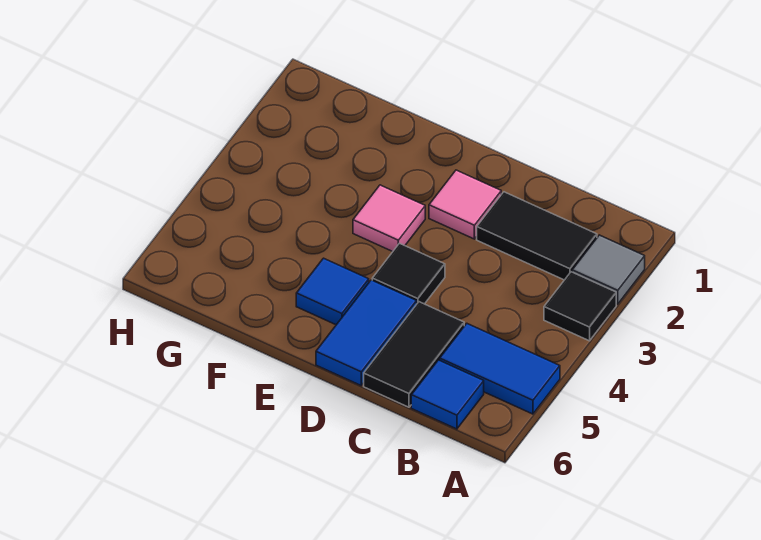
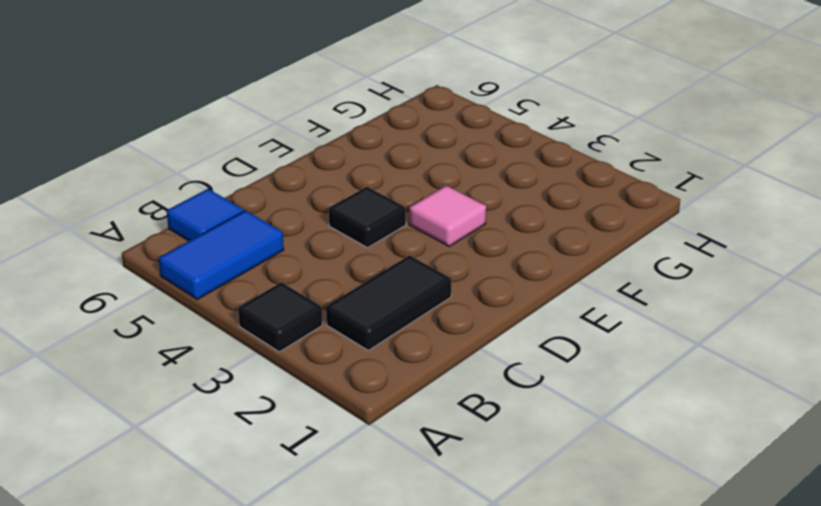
none -> grey tile A2 level 1
none -> black tile C5:C6 level 1

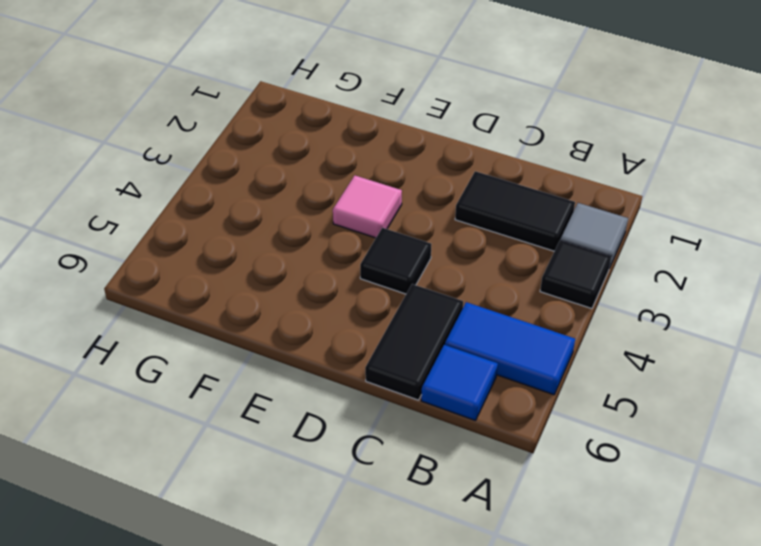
none -> pink tile D2 level 1
none -> blue tile D5:D6 level 1

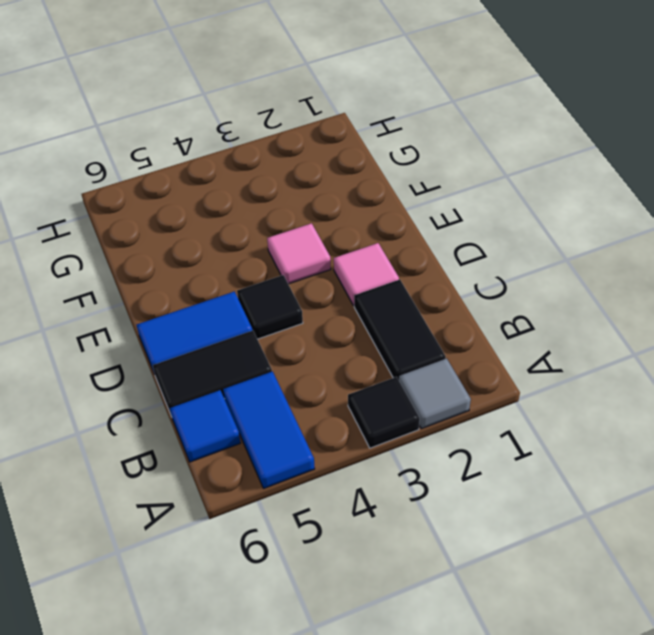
none -> blue tile E5 level 1

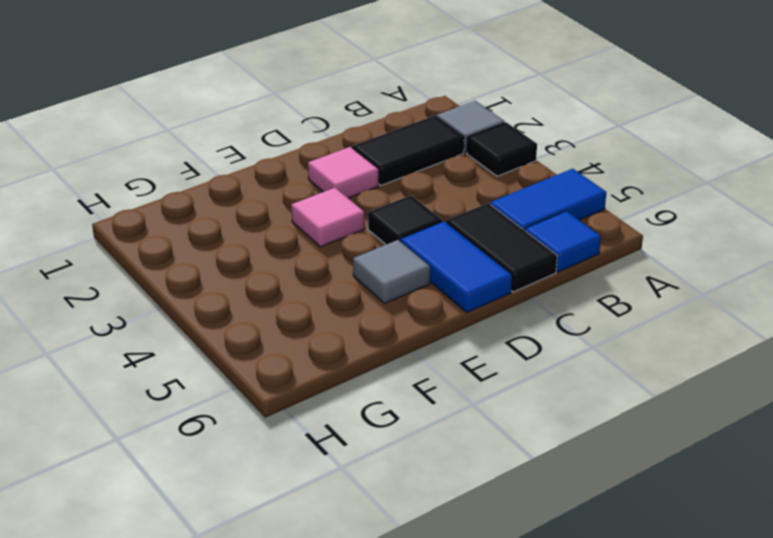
grey tile E5 level 1 -> blue tile E5 level 1

